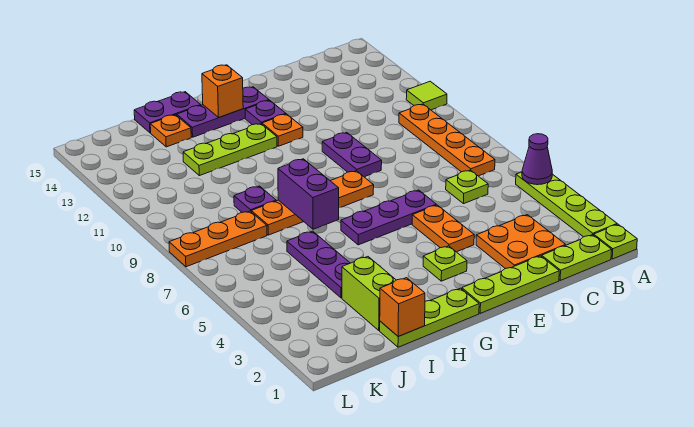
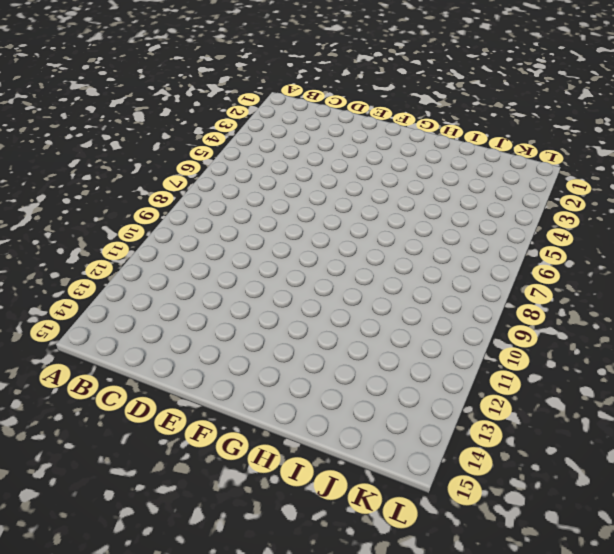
none -> lime plate A1 level 1
none -> lime plate A2:A5 level 1
none -> lime tile A11 level 1

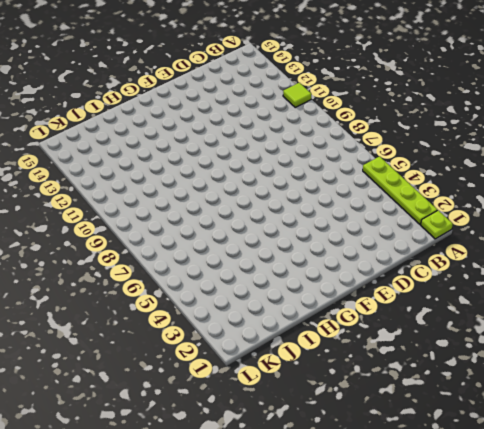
none -> lime plate B1:C1 level 1
none -> orange plate B7:B10 level 1
none -> orange plate C2:D3 level 1

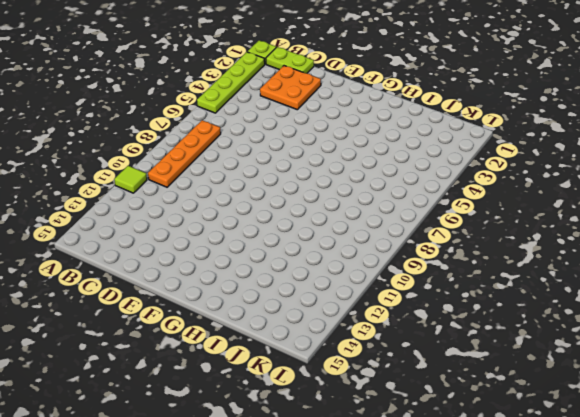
none -> lime plate C6 level 1
none -> lime plate D1:F1 level 1
none -> orange plate E4:E5 level 1

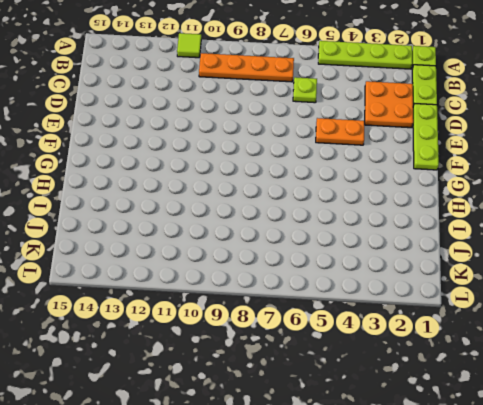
none -> purple plate E6:G6 level 1
none -> purple plate E9:E10 level 1
none -> lime plate F3 level 1

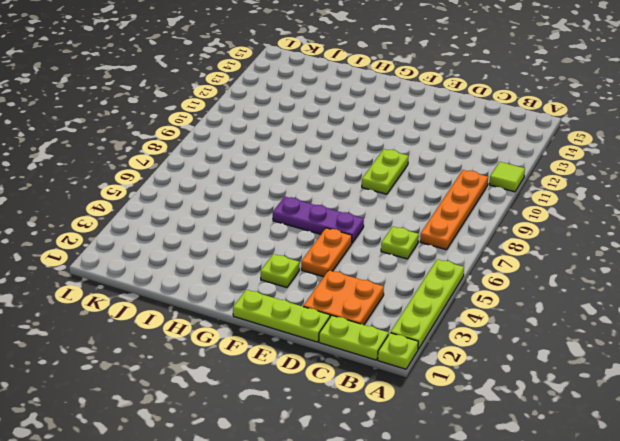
lime plate E9:E10 level 1 -> purple plate E9:E10 level 1
none -> orange plate F8:I8 level 1
none -> orange plate F12 level 1
none -> purple plate F13 level 1

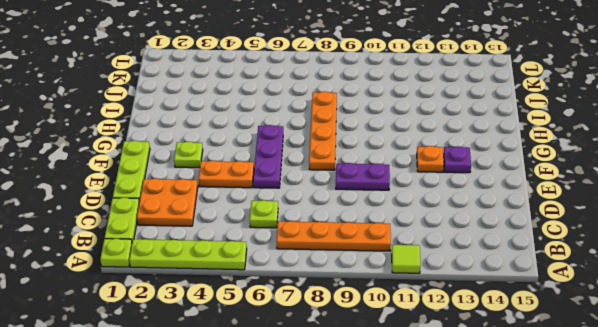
none -> purple plate F14:H14 level 1
none -> lime plate G1:I1 level 1
none -> lime plate G12:I12 level 1

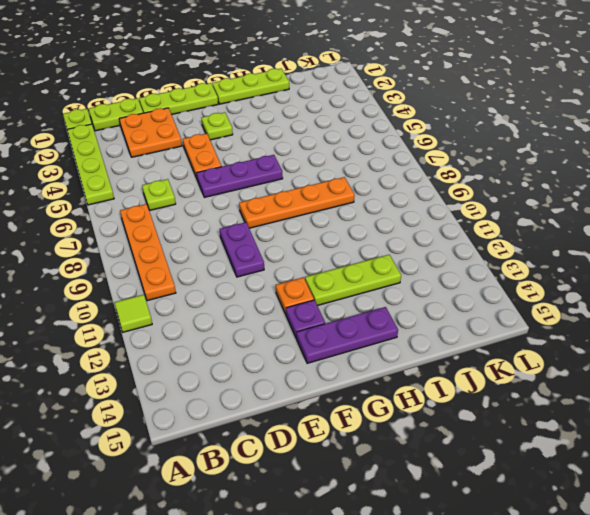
none -> purple plate H15:I15 level 1
none -> lime brick I2:I3 level 1
none -> purple plate I4:I6 level 1

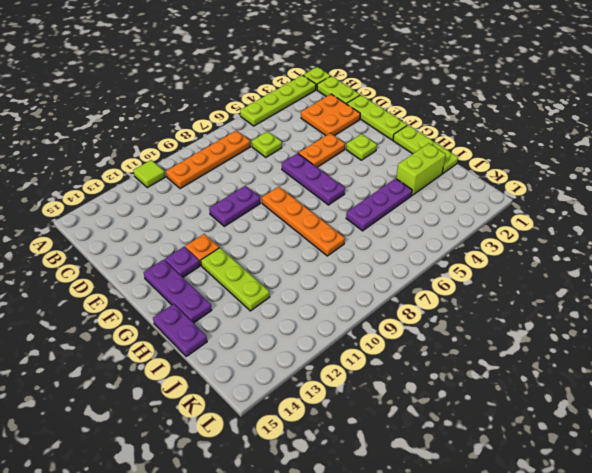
none -> purple plate I9 level 1
none -> orange plate I14 level 1
none -> orange plate J8:L8 level 1

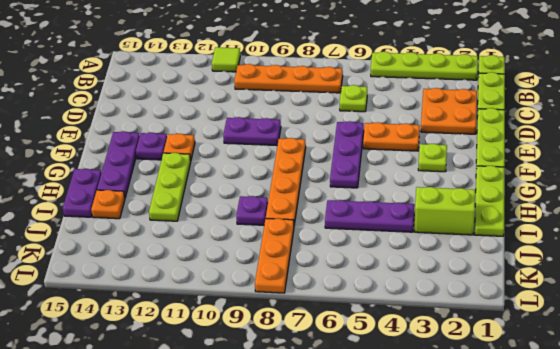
none -> purple cone A5 level 2
none -> orange brick G14 level 2
none -> purple brick H7:H8 level 2

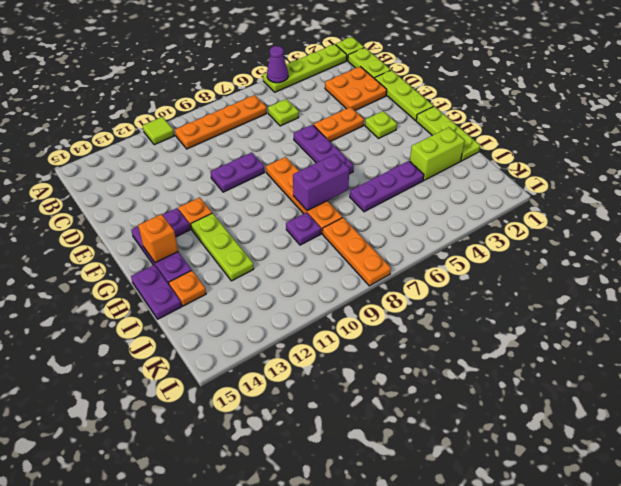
none -> orange brick I1 level 2

